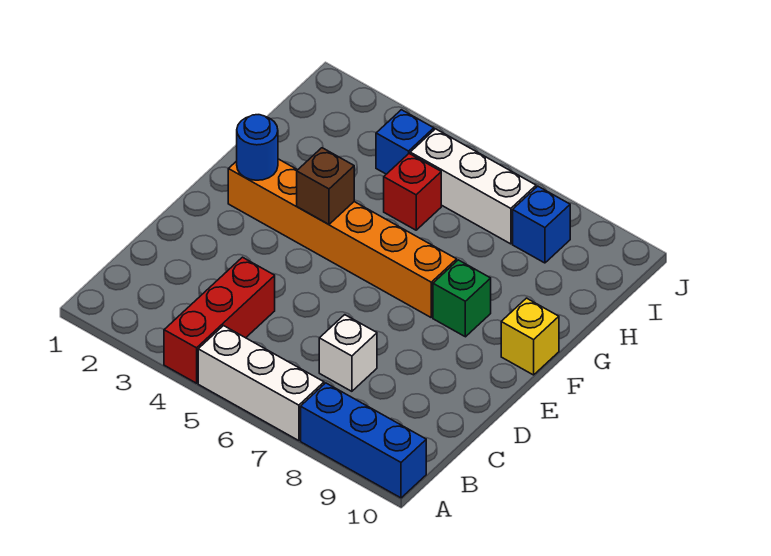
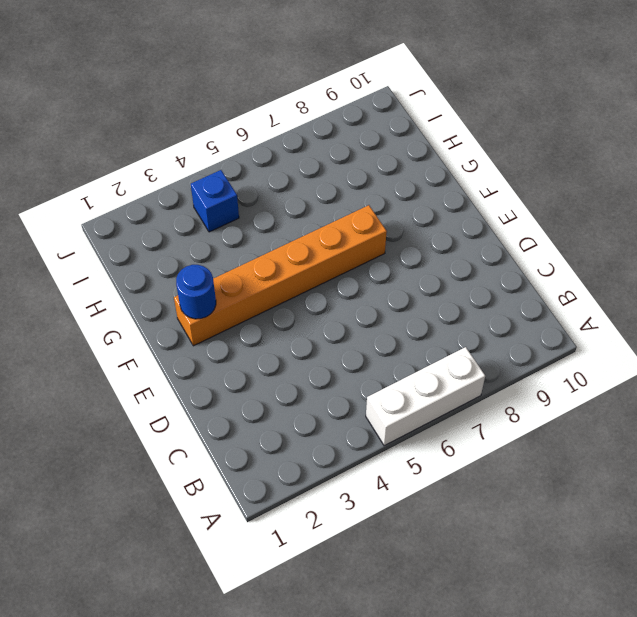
none -> red brick A4:C4 level 1
none -> blue brick A8:A10 level 1
none -> white brick C7 level 1

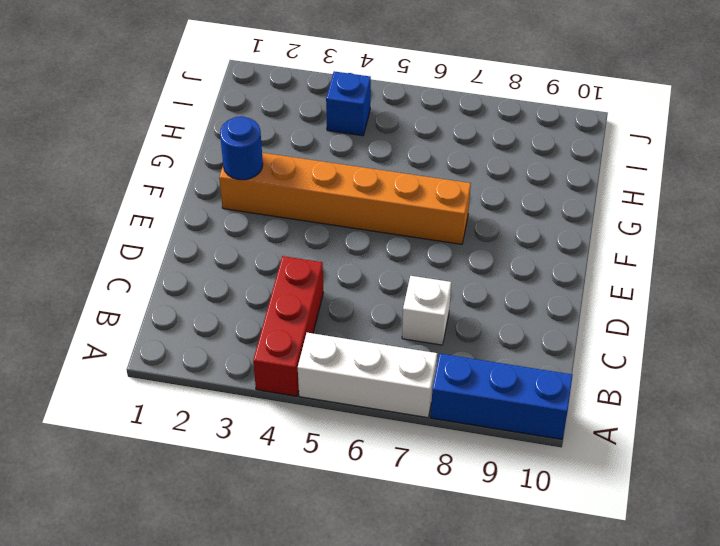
none -> green brick F8 level 1
none -> yellow brick F10 level 1
none -> red brick H5 level 1

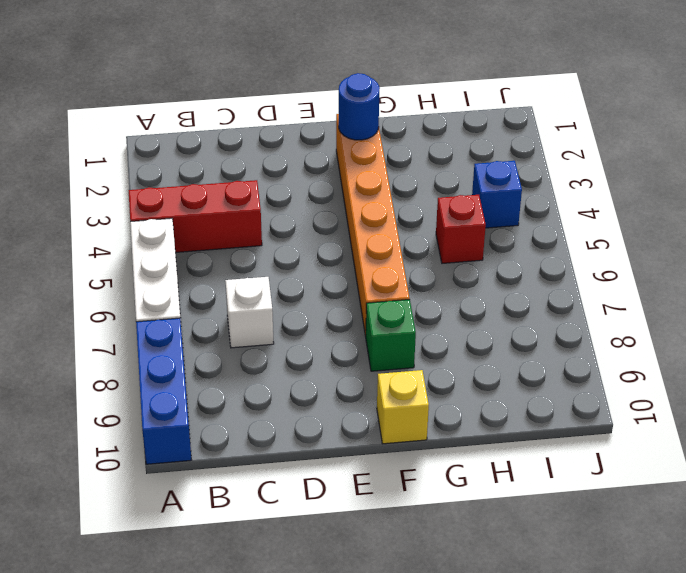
none -> white brick I5:I7 level 1
none -> blue brick I8 level 1
none -> brown brick F4 level 2

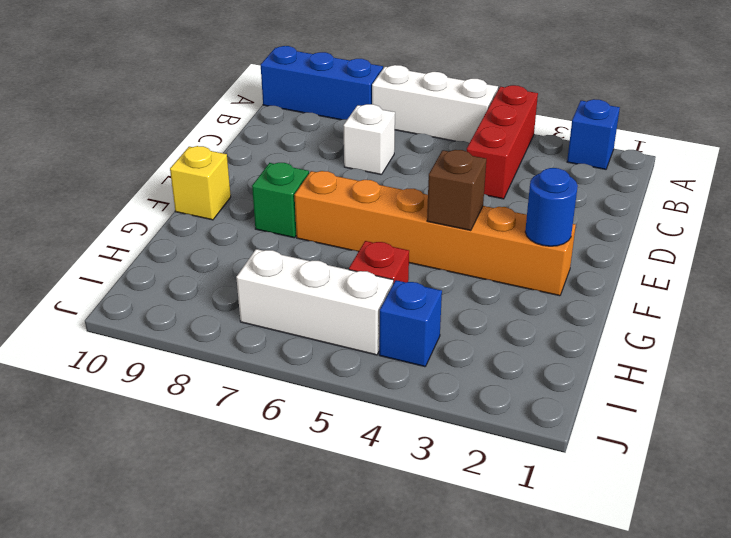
blue brick A2 level 1 -> blue brick I8 level 1

